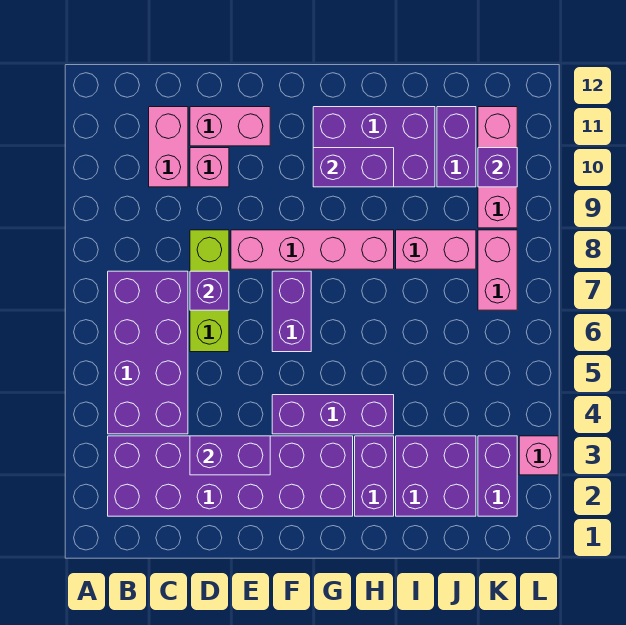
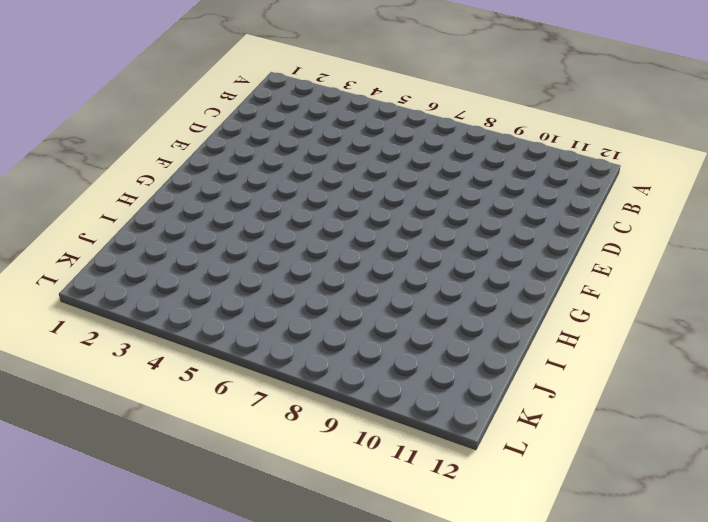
none -> purple brick B2:G3 level 1
none -> purple brick B4:C7 level 1
none -> pink brick C10:C11 level 1

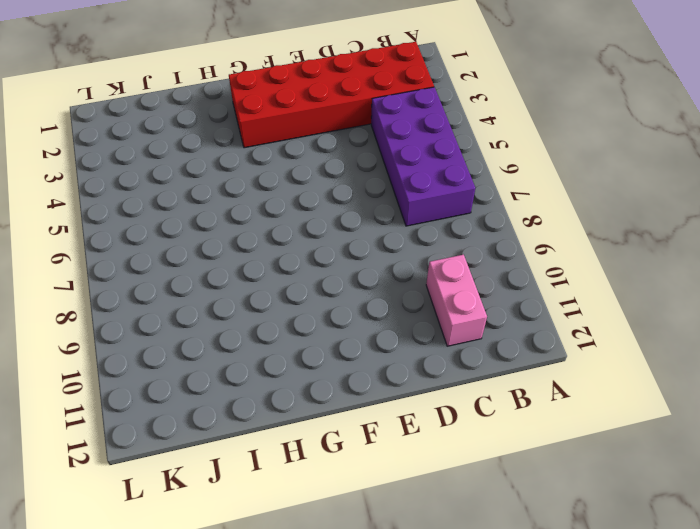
red brick B2:G3 level 1 -> purple brick B2:G3 level 1
none -> lime brick D6:D8 level 1
none -> pink brick D10 level 1
none -> pink brick D11:E11 level 1

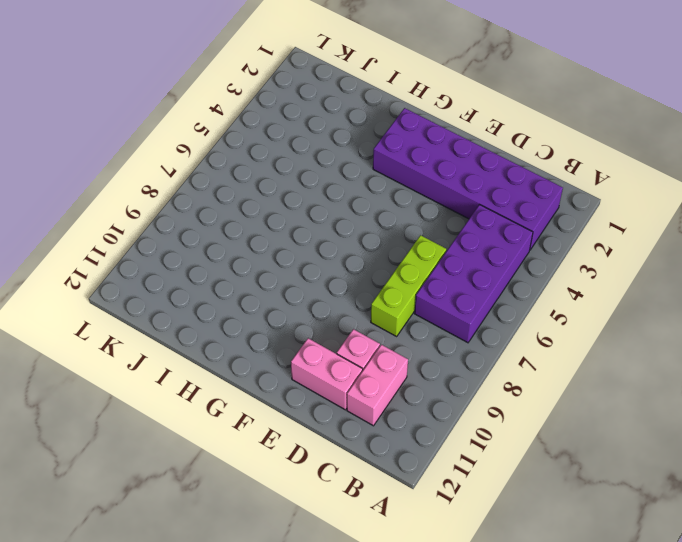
none -> pink brick E8:H8 level 1
none -> purple brick F4:H4 level 1
none -> purple brick F6:F7 level 1

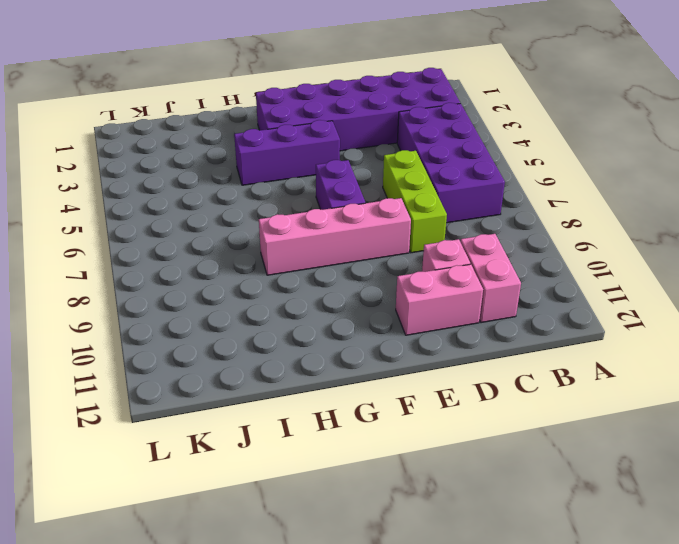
none -> purple brick G10:I11 level 1
none -> purple brick H2:H3 level 1
none -> purple brick I2:J3 level 1

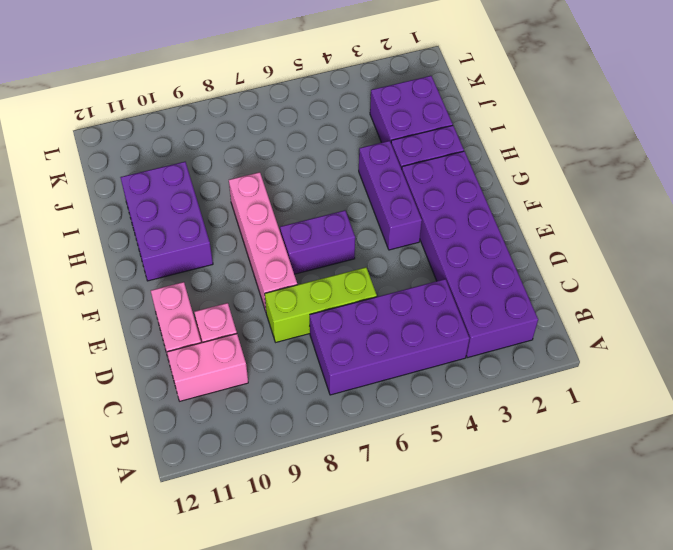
none -> pink brick I8:J8 level 1
none -> purple brick J10:J11 level 1
none -> purple brick K2:K3 level 1

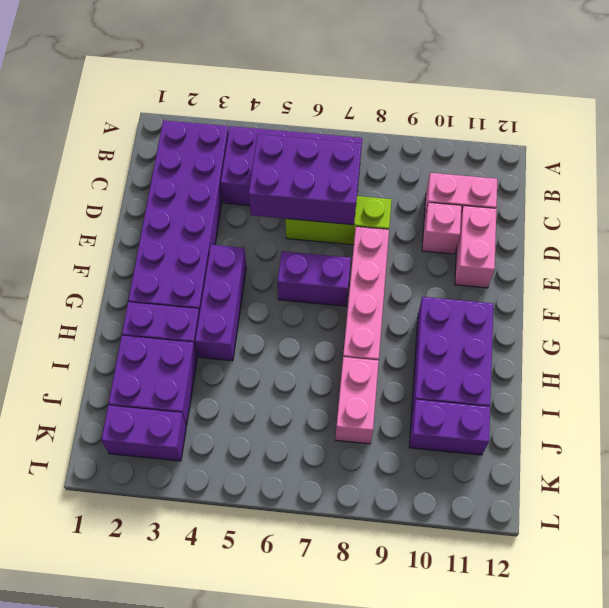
purple brick C5:D7 level 2 -> purple brick D7 level 2
none -> pink brick K7:K8 level 1
none -> pink brick K9:K11 level 1
none -> pink brick L3 level 1

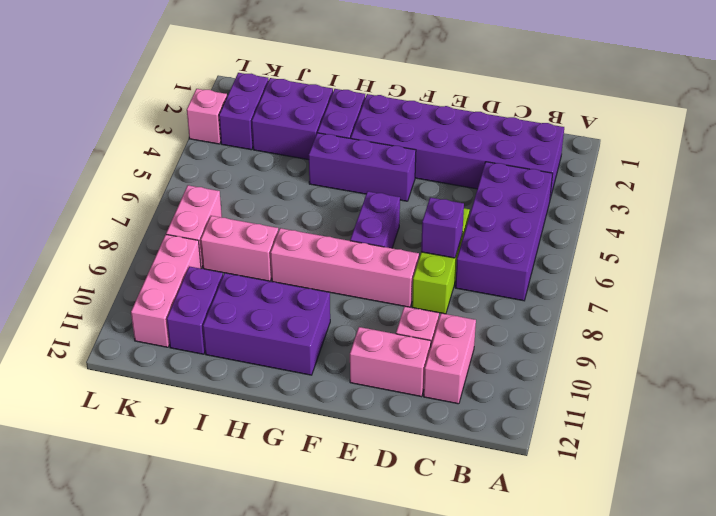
none -> purple brick D3:E3 level 2
none -> purple brick G10:H10 level 2
none -> purple brick K10 level 2

